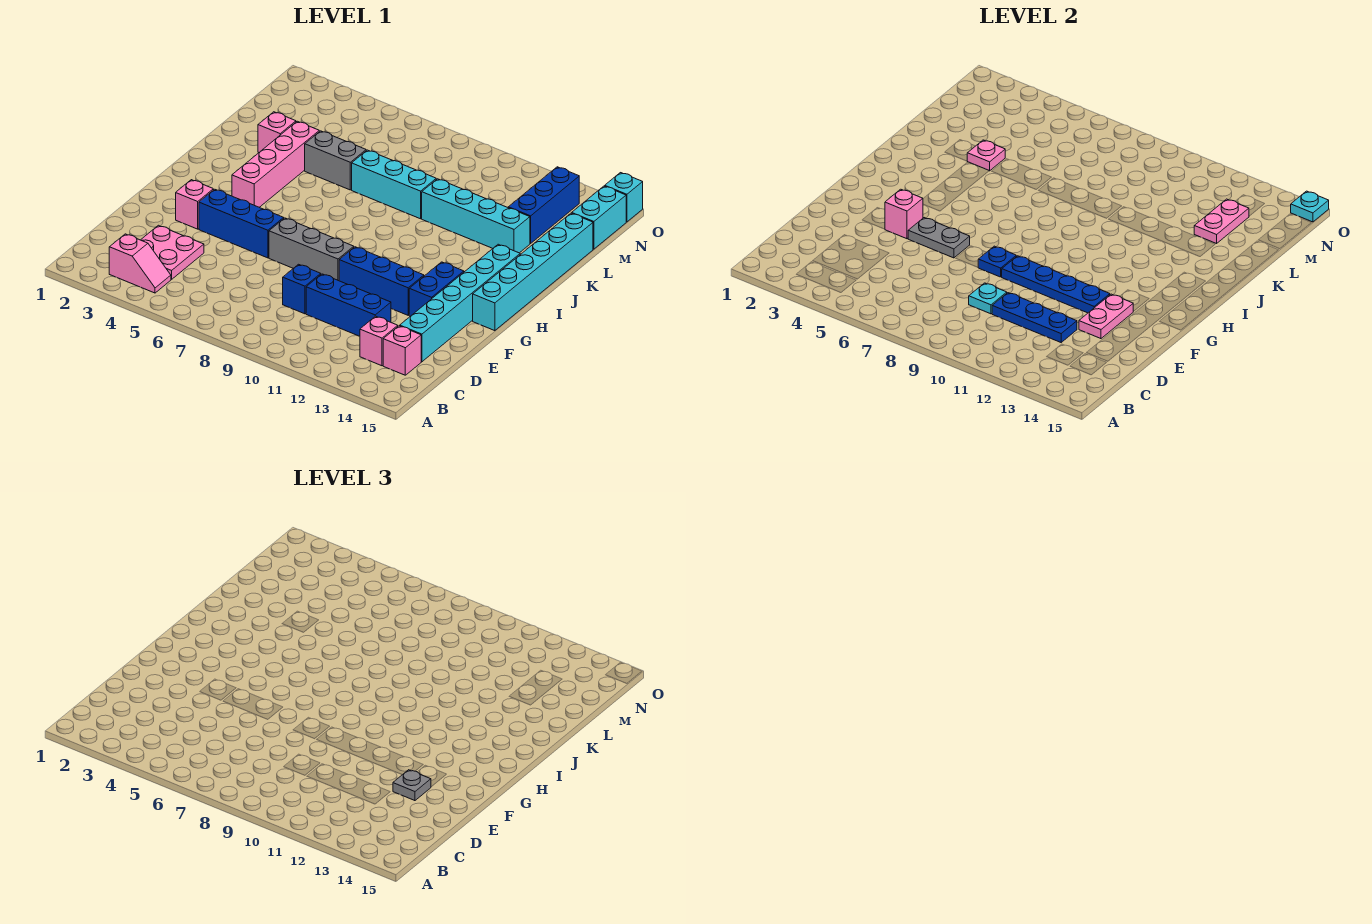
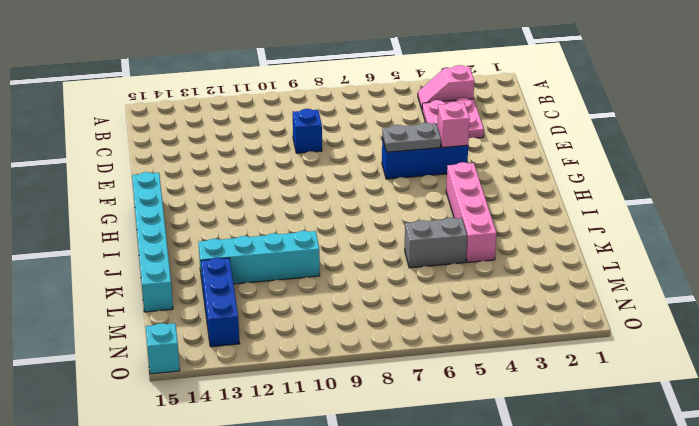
none -> pink brick C13 level 1
none -> pink brick C14 level 1
none -> blue brick D10:D12 level 1
none -> cyan brick D14:I14 level 1

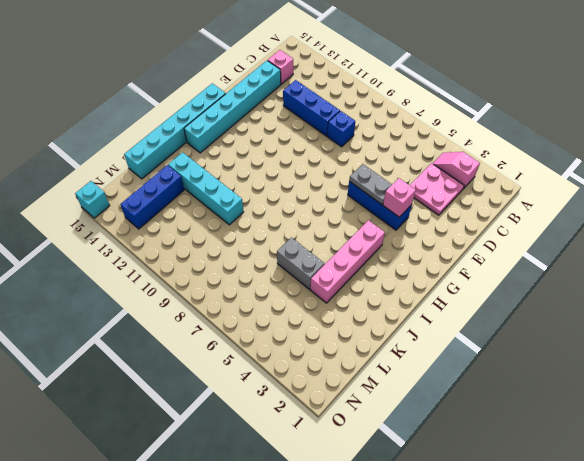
none -> pink brick C13 level 1
none -> pink brick F3 level 1
none -> grey brick F7:F9 level 1
none -> blue brick F10:F12 level 1

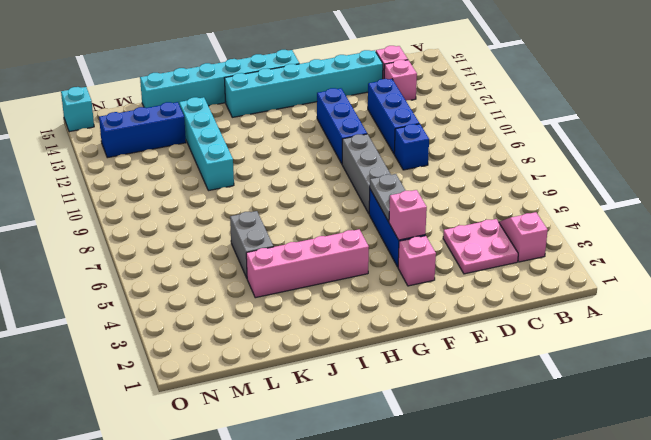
none -> blue brick F13:G13 level 1
none -> pink brick K3 level 1
none -> cyan brick K7:K9 level 1
none -> cyan brick M15:N15 level 1

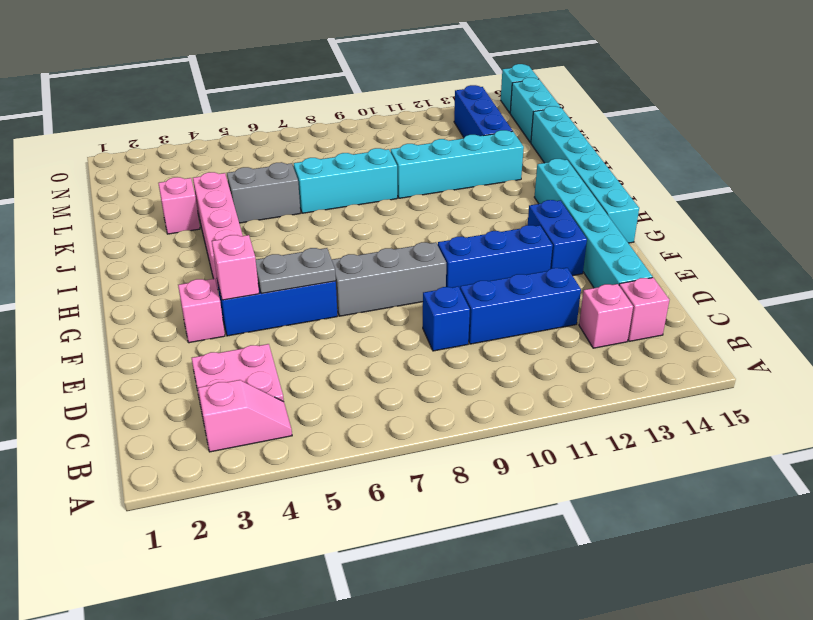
none -> cyan plate D9 level 2
none -> blue plate D10:D12 level 2
none -> pink plate E13:F13 level 2
none -> blue plate F8 level 2

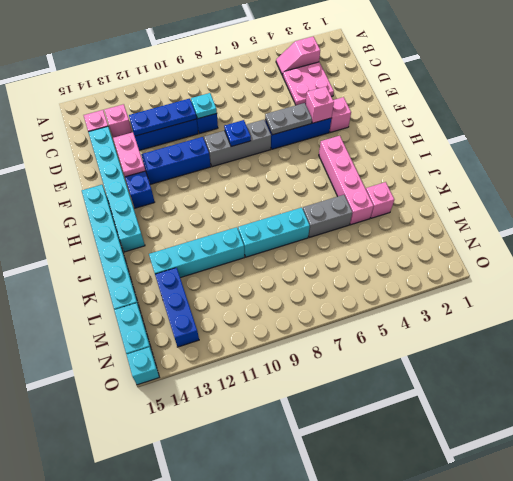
none -> blue plate F9:F12 level 2
none -> pink plate K4 level 2
none -> pink plate L13:M13 level 2
none -> cyan plate O15 level 2

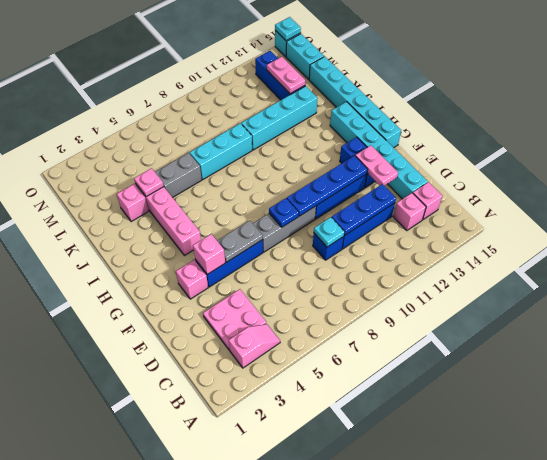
none -> grey plate E13 level 3

